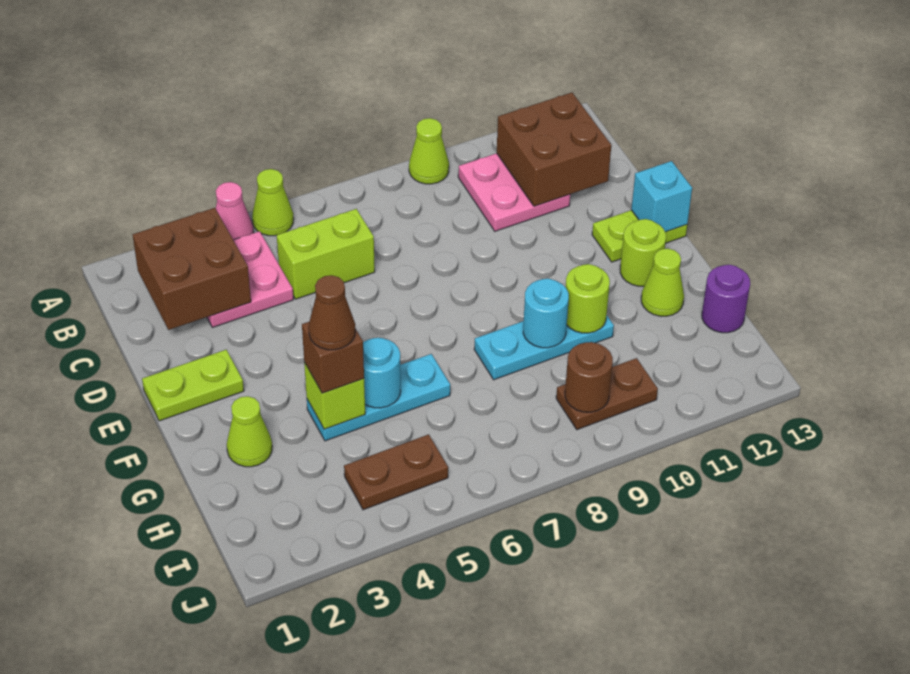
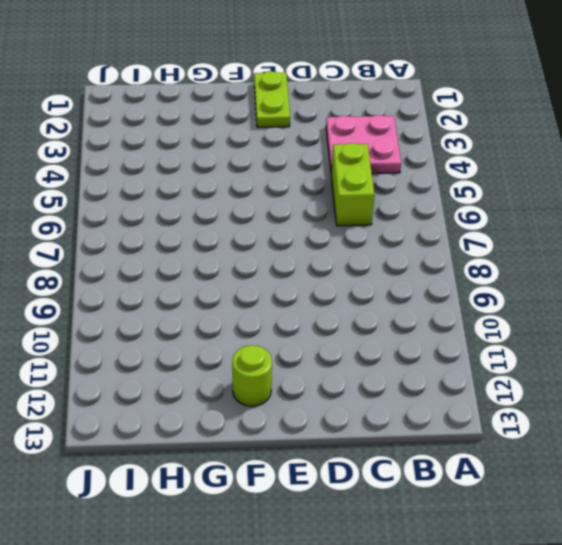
none -> pink cone A4 level 1
none -> lime cone A5 level 1
none -> lime cone A9 level 1

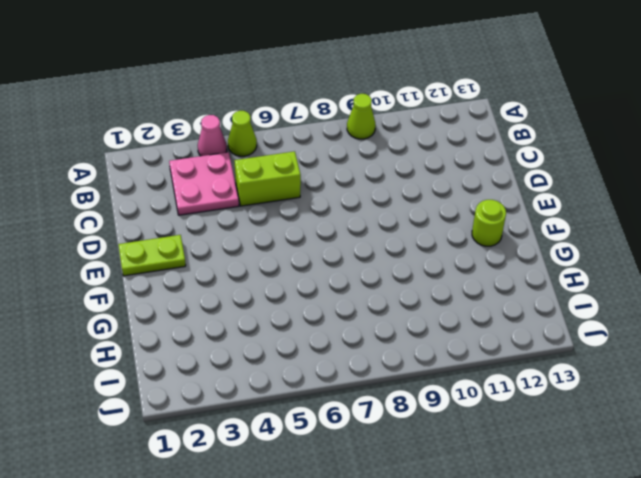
none -> pink plate B10:C11 level 1
none -> lime plate E12:E13 level 1
none -> lime cone G2 level 1

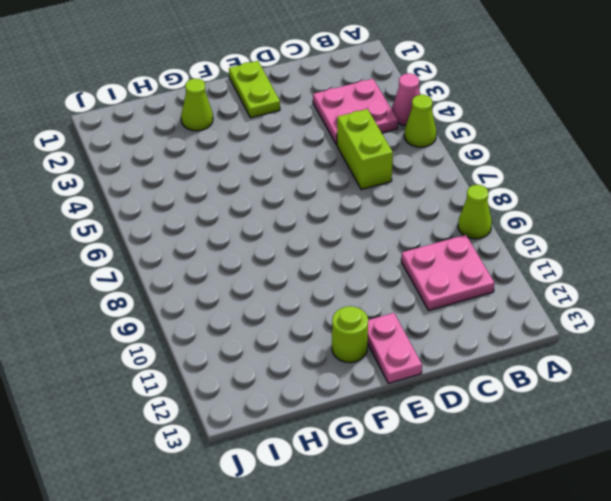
pink plate E12:E13 level 1 -> lime plate E12:E13 level 1
none -> cyan plate G4:G6 level 1
none -> cyan plate G8:G10 level 1
none -> lime cone G12 level 1

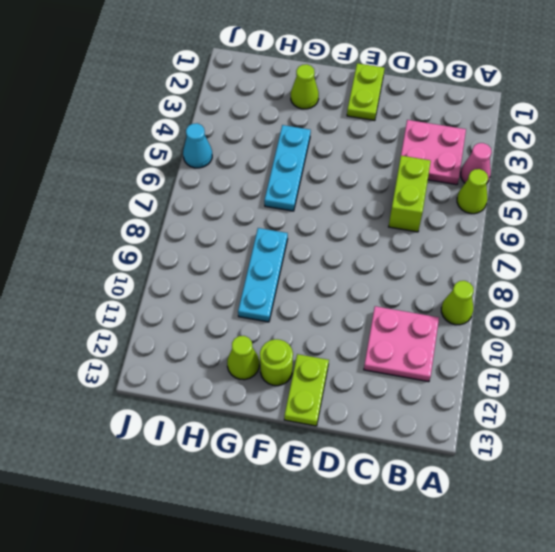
cyan cone J5 level 1 -> none
none -> purple round brick H13 level 1
none -> brown plate I4:I5 level 1
none -> brown plate I9:I10 level 1

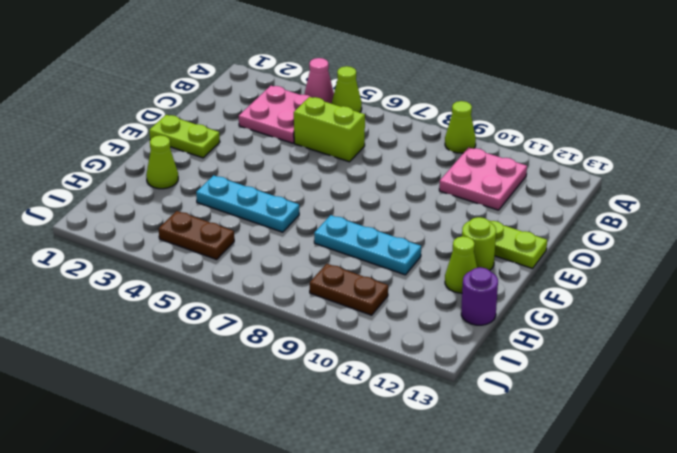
none -> brown brick B2:C3 level 2
none -> brown brick B11:C12 level 2
none -> cyan brick E13 level 2

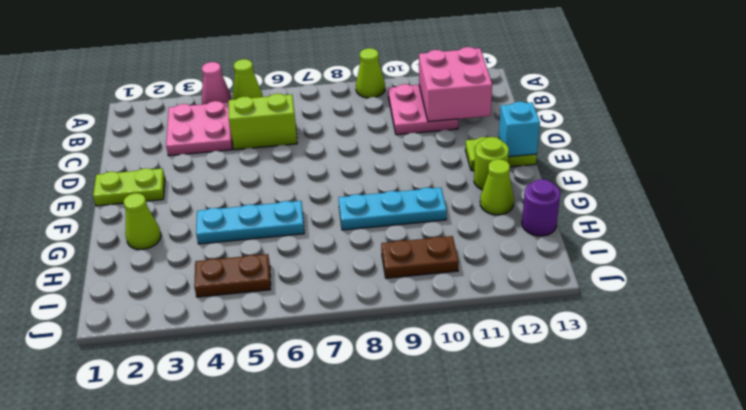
pink brick B11:C12 level 2 -> brown brick B11:C12 level 2
none -> brown brick B2:C3 level 2
none -> lime brick G4 level 2
none -> cyan round brick G5 level 2

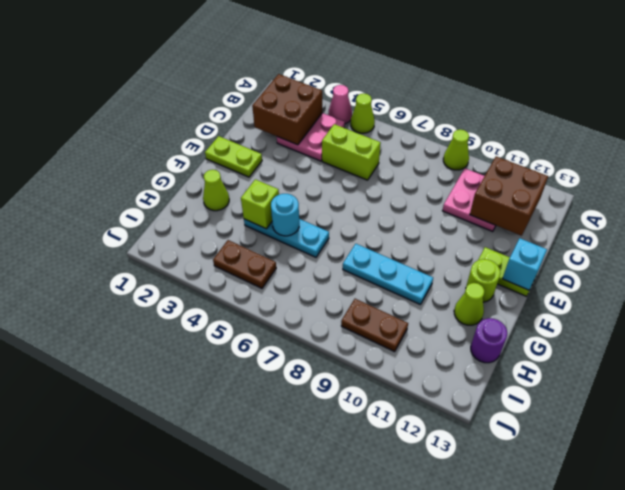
none -> cyan round brick G9 level 2
none -> lime round brick G10 level 2
none -> brown round brick I9 level 2

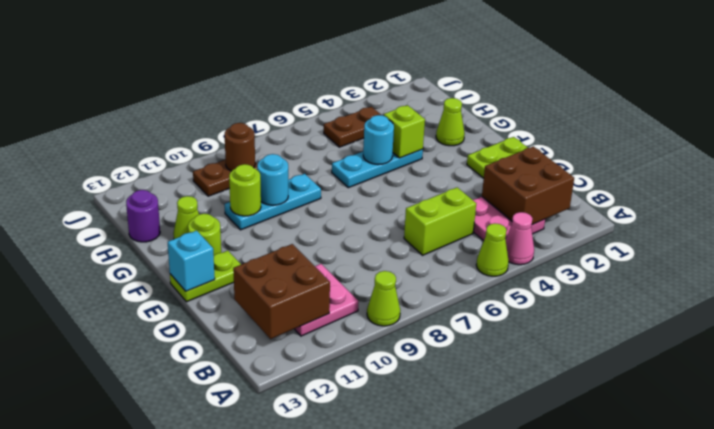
none -> brown brick G4 level 3
none -> brown cone G4 level 4

